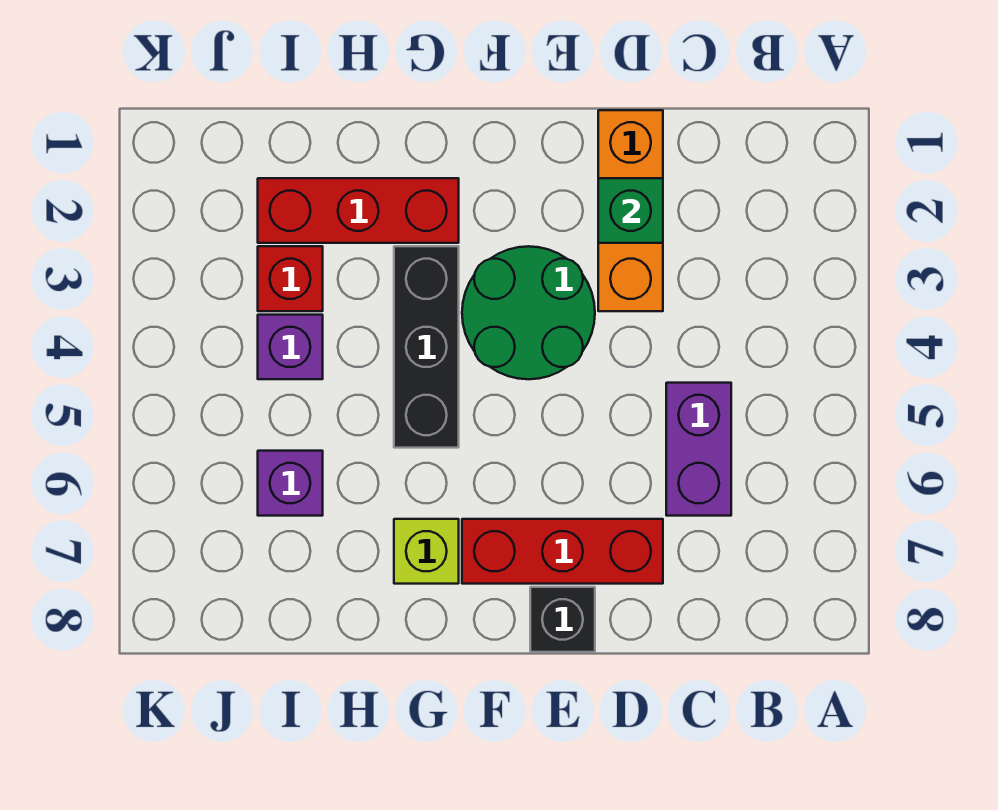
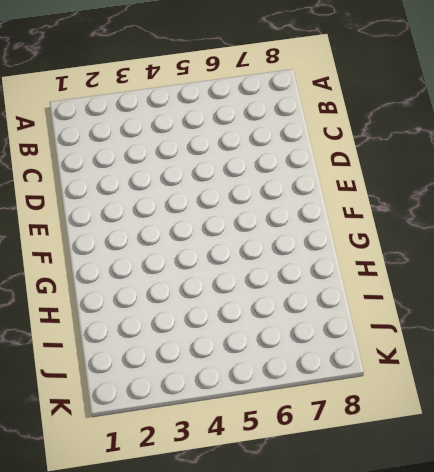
none -> purple brick C5:C6 level 1
none -> orange brick D1:D3 level 1
none -> red brick D7:F7 level 1

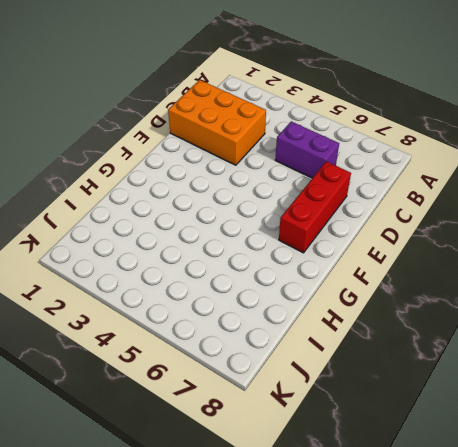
orange brick C1:D3 level 1 -> orange brick D1:D3 level 1
none -> green round brick E3:F4 level 1
none -> black brick E8 level 1
none -> red brick G2:I2 level 1

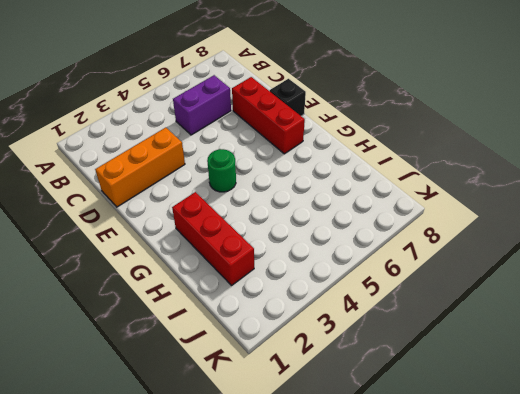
green round brick F4 level 1 -> green round brick E3:F4 level 1
none -> black brick G3:G5 level 1
none -> lime brick G7 level 1
none -> red brick I3 level 1

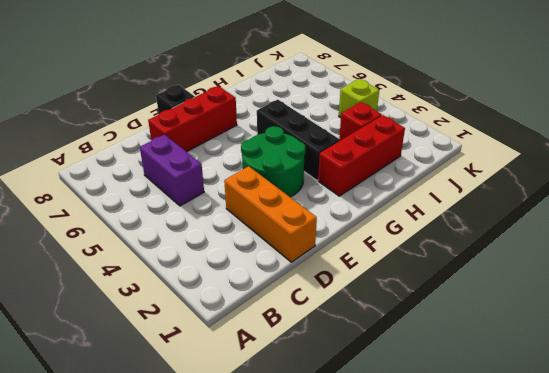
lime brick J4 level 1 -> lime brick G7 level 1
none -> purple brick I4 level 1
none -> purple brick I6 level 1
none -> green brick D2 level 2

